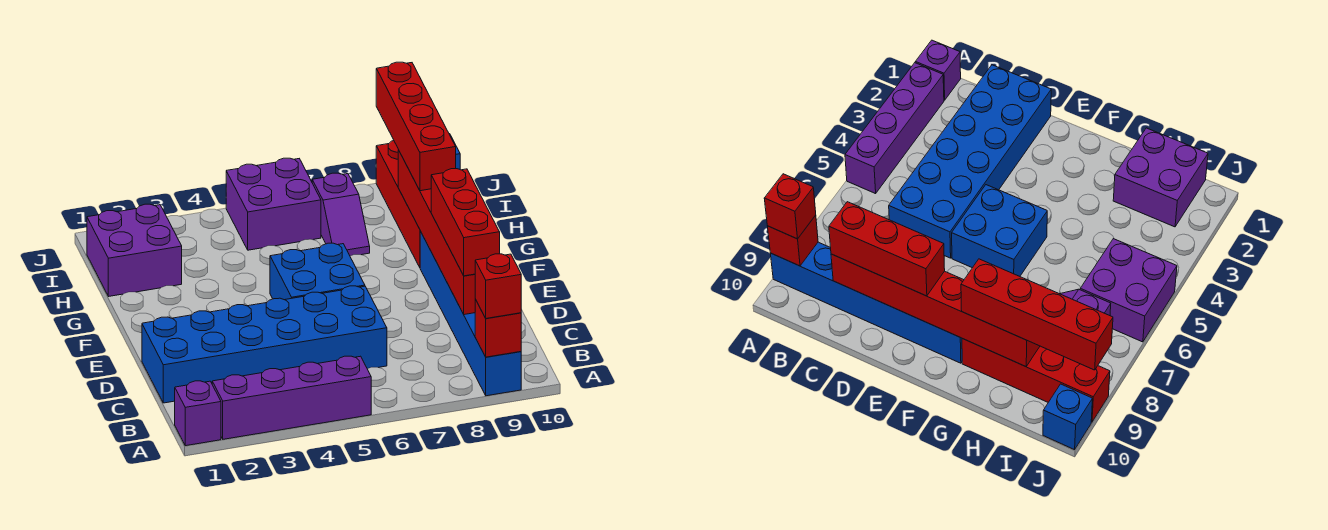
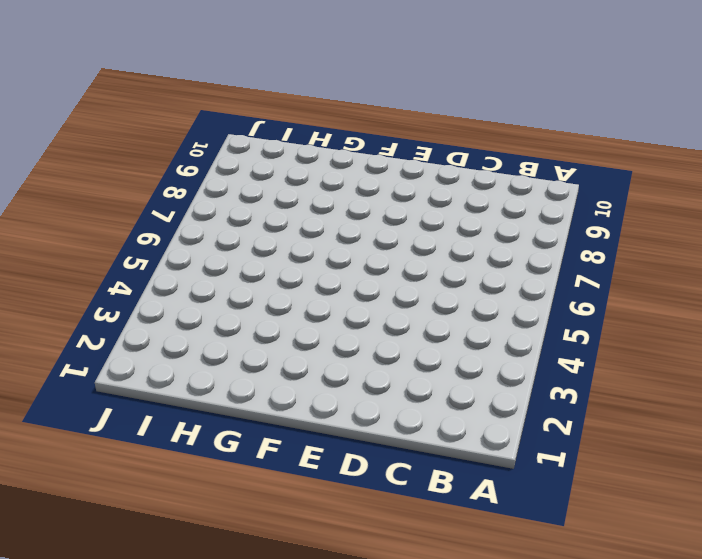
none -> purple brick A1 level 1
none -> purple brick A2:A5 level 1
none -> blue brick A9:F9 level 1

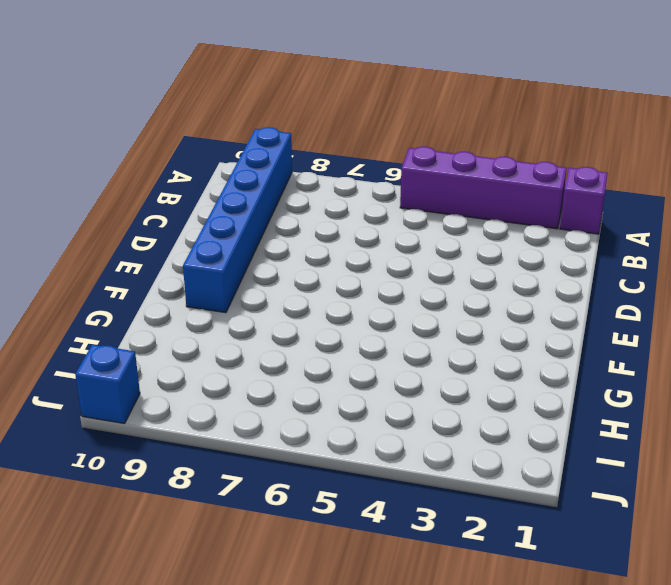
none -> blue brick C1:D6 level 1
none -> blue brick E5:F6 level 1
none -> red brick G9:J9 level 1

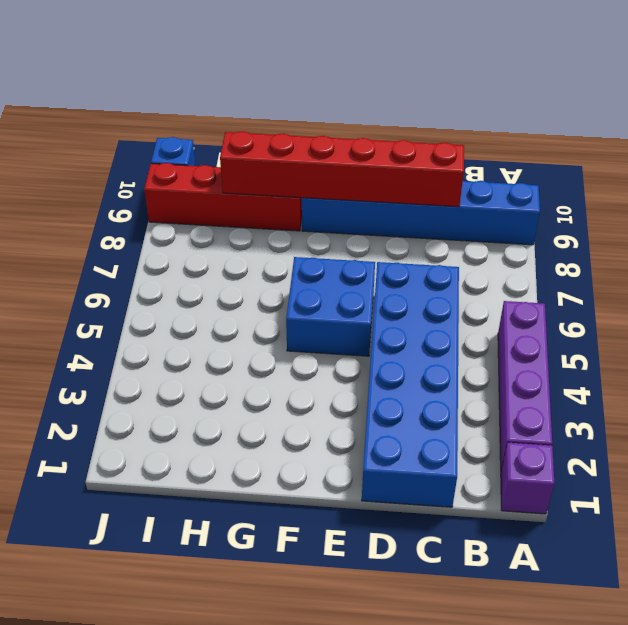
none -> purple brick H1:I2 level 1
none -> purple slope H7:I7 level 1 top I
none -> purple brick I5:J6 level 1

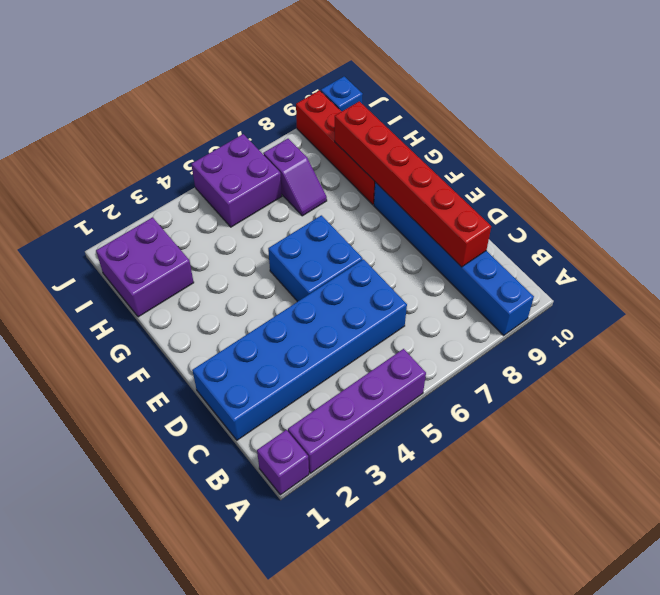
none -> red brick A9 level 2
none -> red brick A9 level 3
none -> red brick C9:E9 level 3

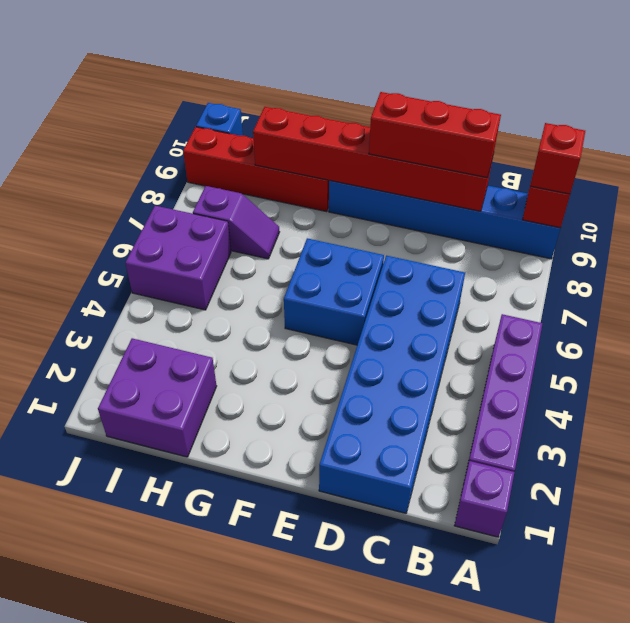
none -> red brick G9:J9 level 3

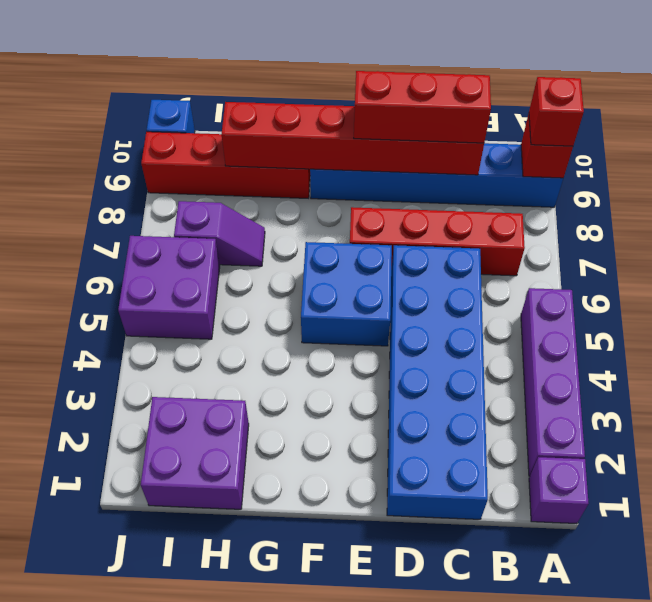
red brick B7:E7 level 1 -> red brick G9:J9 level 3

